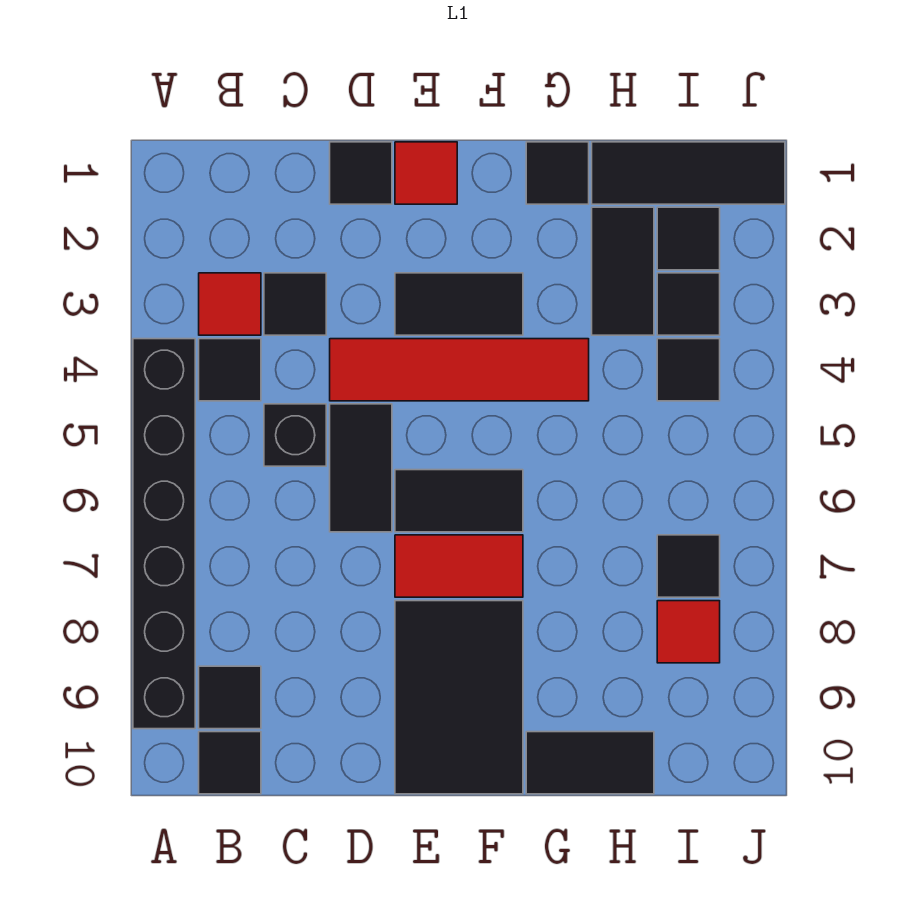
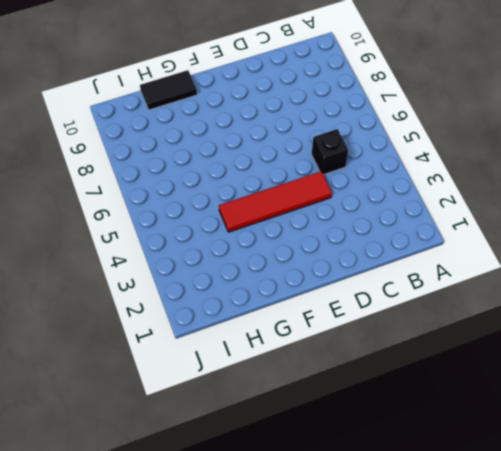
none -> black brick A4:A9 level 1
none -> red tile B3 level 1
none -> black tile B4 level 1

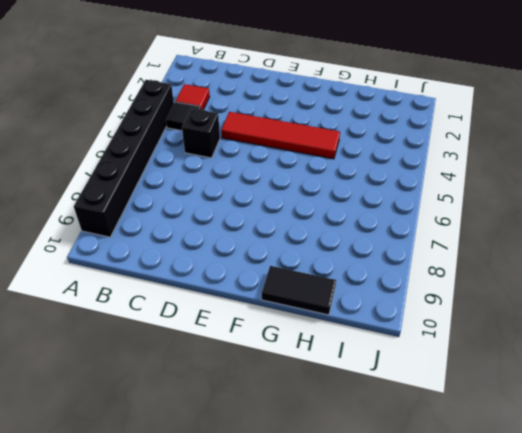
none -> black tile B9 level 1
none -> black tile B10 level 1
none -> black tile C3 level 1

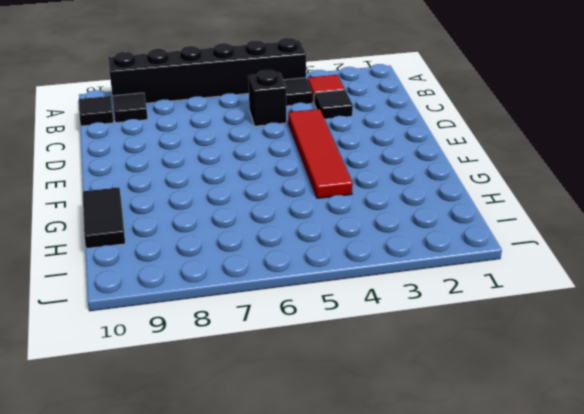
none -> black tile D1 level 1
none -> black tile D5:D6 level 1
none -> red tile E1 level 1

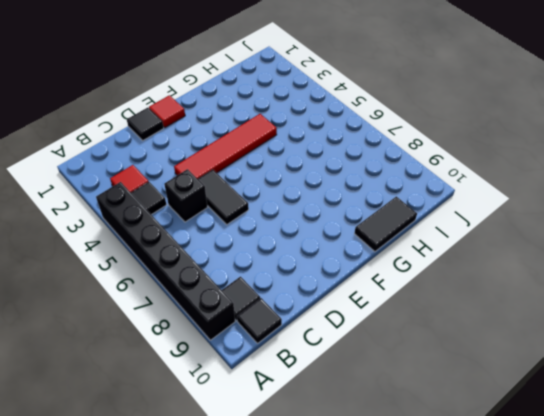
none -> black tile C3 level 1
none -> black tile E3:F3 level 1
none -> black tile E6:F6 level 1

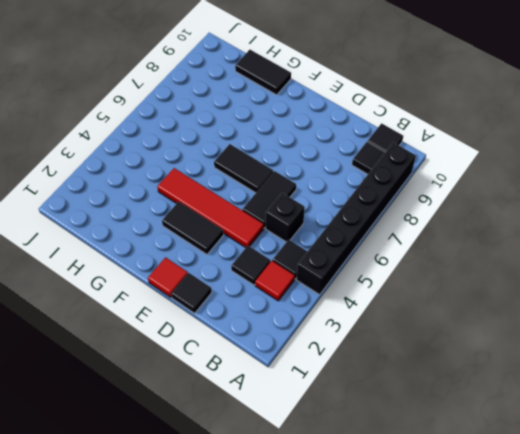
none -> red tile E7:F7 level 1
none -> black tile E8:F10 level 1
none -> black tile G1 level 1

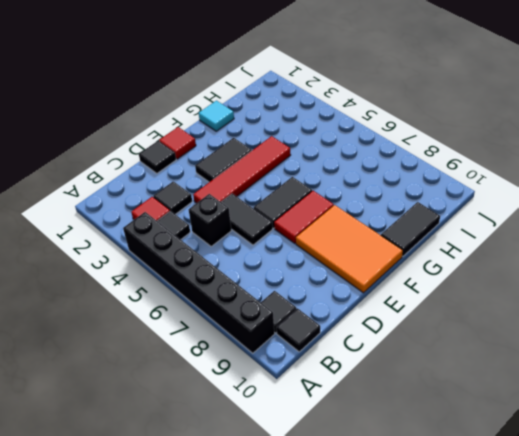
orange tile E8:F10 level 1 -> black tile E8:F10 level 1
cyan tile G1 level 1 -> black tile G1 level 1
none -> black tile H1:J1 level 1
none -> black tile H2:H3 level 1
none -> black tile I2 level 1

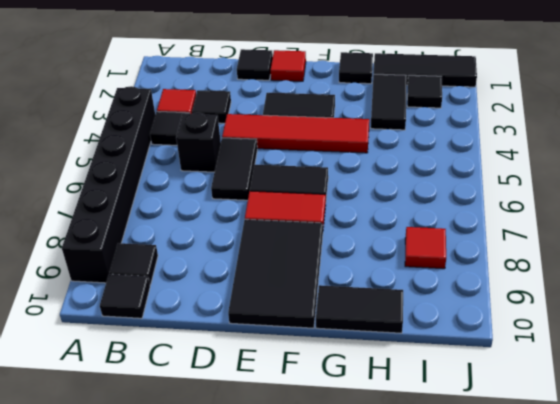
none -> black tile I3 level 1
none -> black tile I4 level 1
none -> black tile I7 level 1

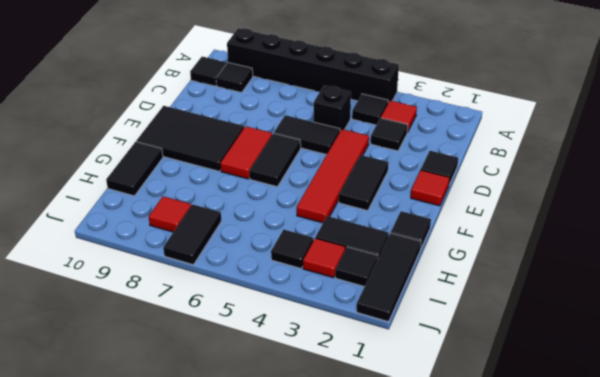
red tile I3 level 1 -> black tile I3 level 1
black tile I7:J7 level 1 -> black tile I7 level 1

